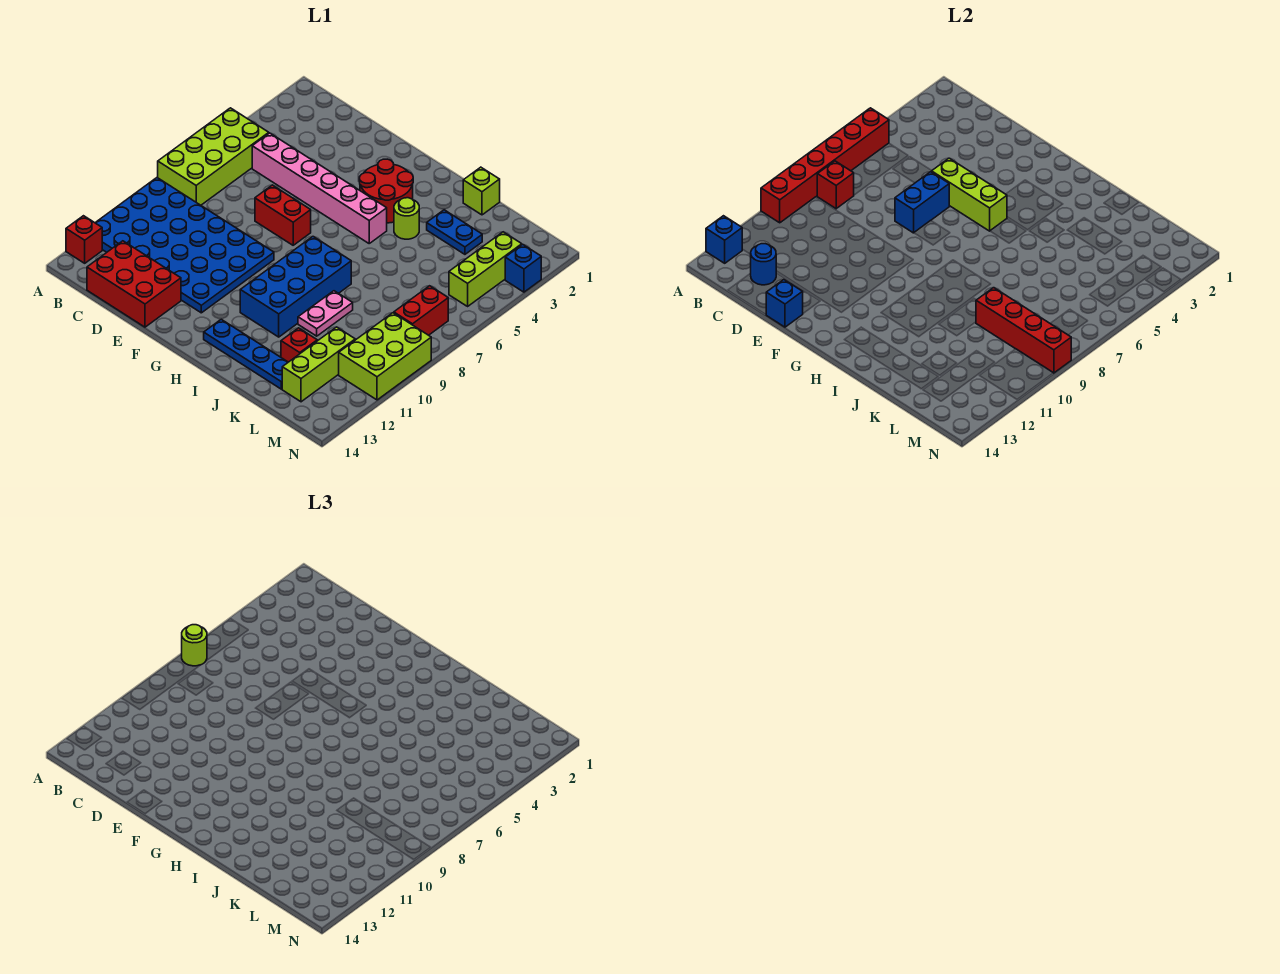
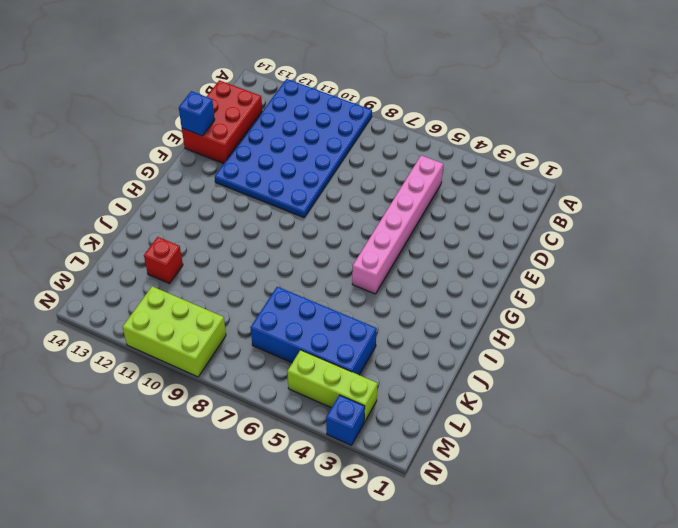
blue brick K4:L7 level 1 -> blue brick H8:I11 level 1
none -> lime brick A5:B8 level 1
none -> red brick A13 level 1
none -> red brick E7:F7 level 1

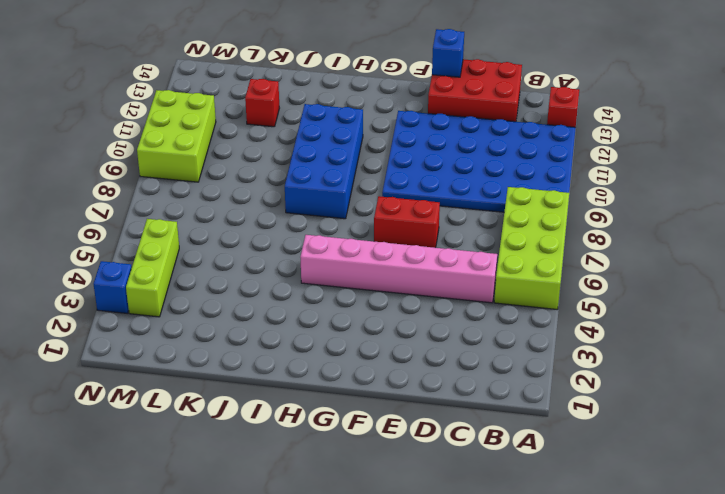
none -> red round brick G3:H4 level 1
none -> blue plate H13:K13 level 1
none -> lime round brick I4 level 1

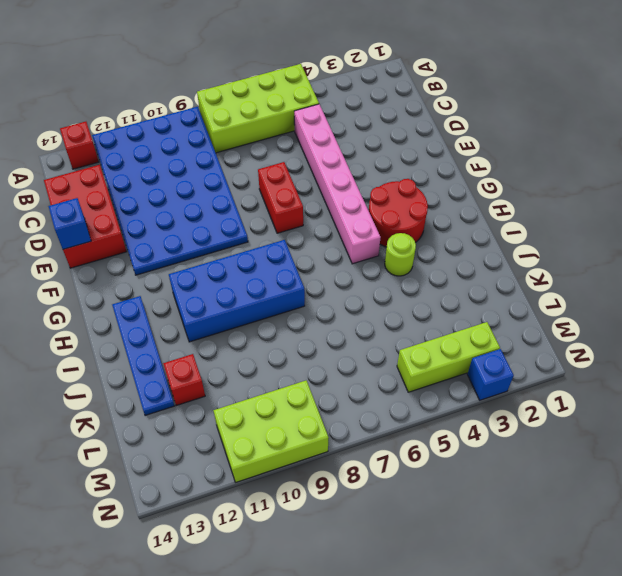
none -> lime brick J1 level 1
none -> blue plate J3:K3 level 1
none -> pink plate J9:J10 level 1

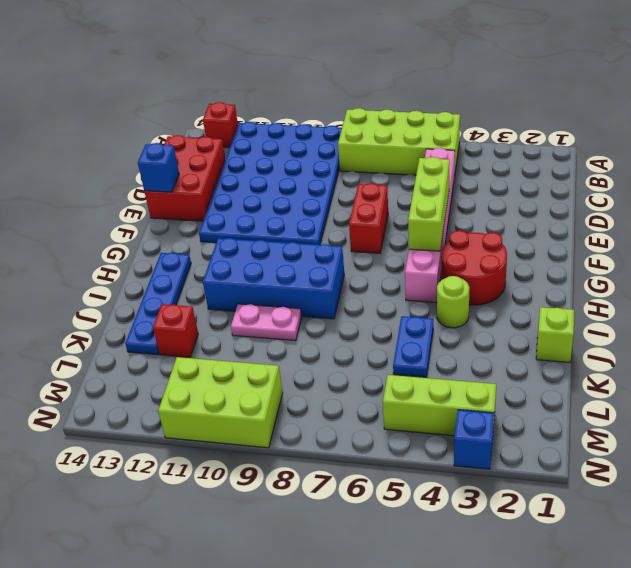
blue plate J5:K5 level 1 -> blue plate J3:K3 level 1
none -> lime brick L11:L13 level 1
none -> red brick M7:M8 level 1
none -> red brick A5:A10 level 2

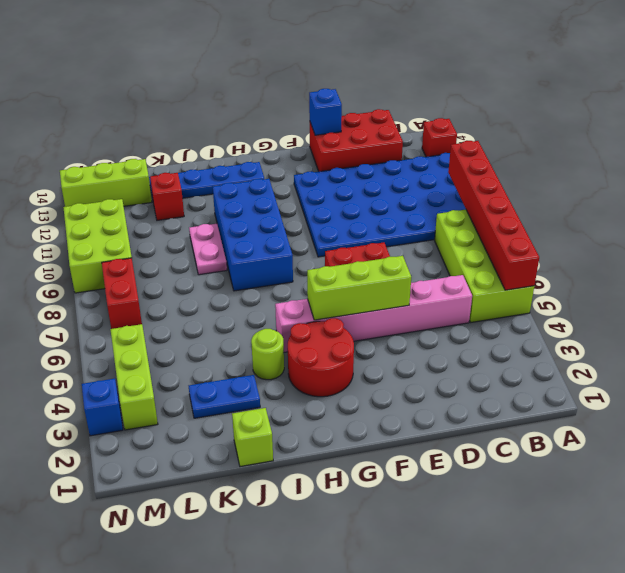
lime brick L13:N13 level 1 -> lime brick L11:L13 level 1
none -> blue brick A13 level 2
none -> red brick B8 level 2
none -> blue round brick C13 level 2

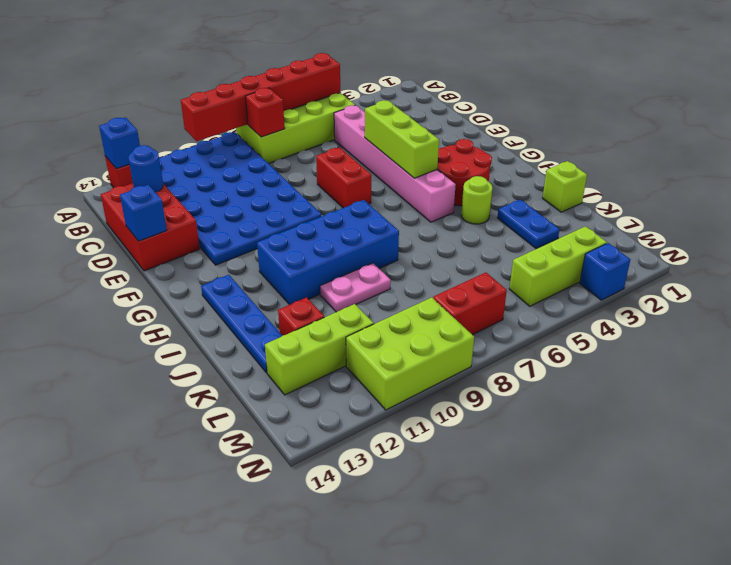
none -> blue brick E6:E7 level 2
none -> red brick K9:N9 level 2
none -> lime round brick A7 level 3

